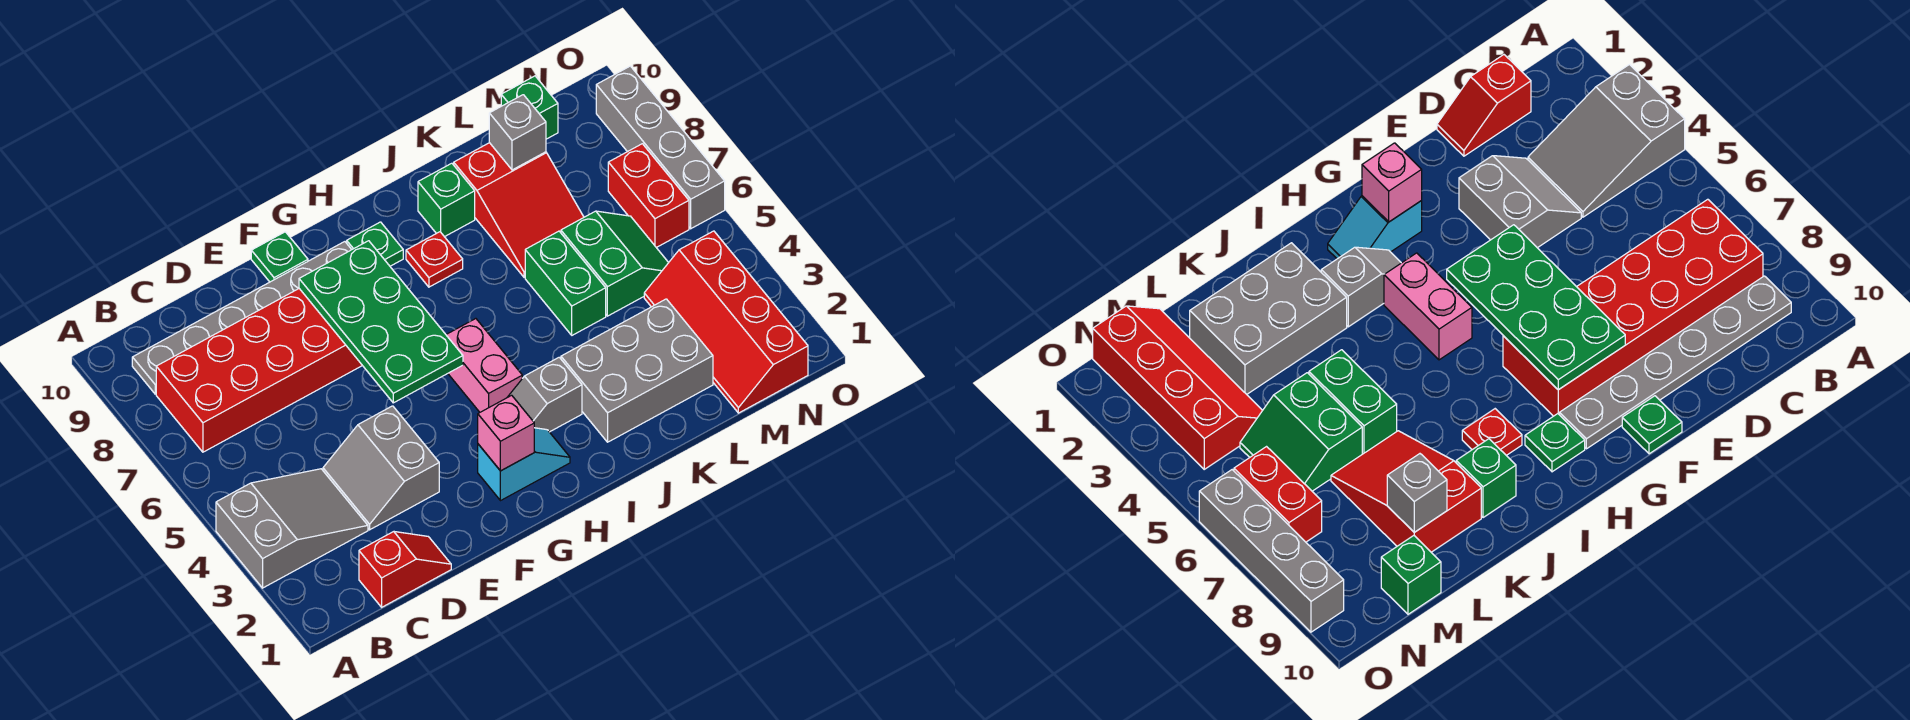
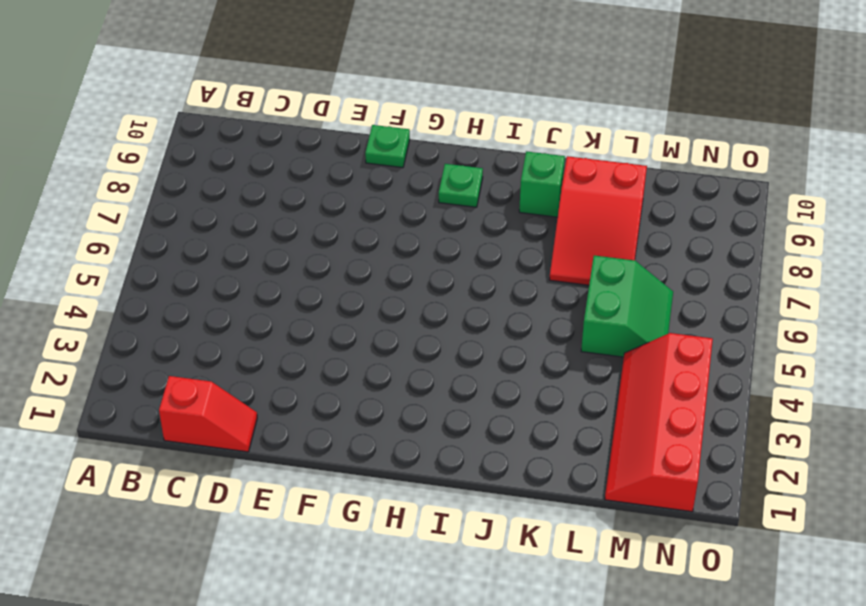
none -> grey slope A3:C4 level 1 top A
none -> red brick B7:G8 level 1
none -> grey plate B9:G9 level 1

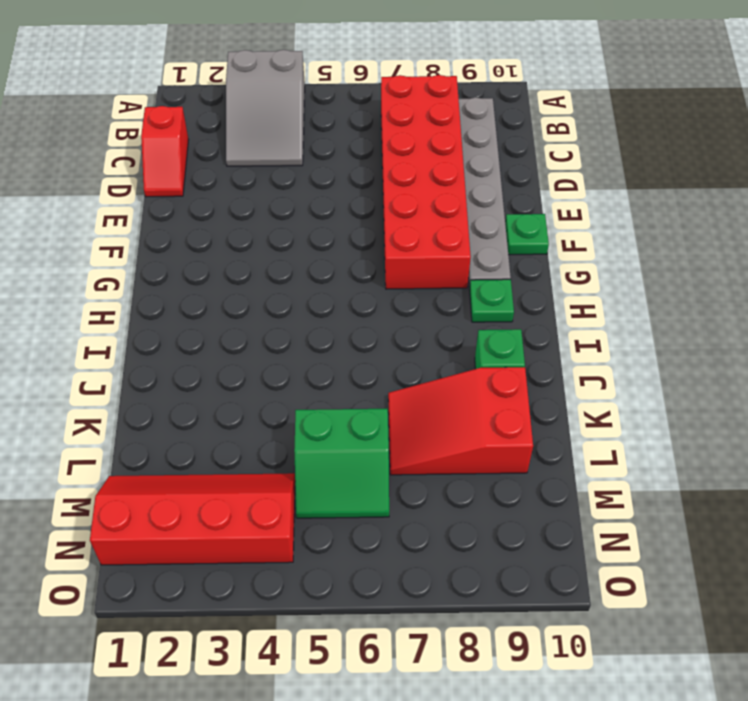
none -> grey slope D3:E4 level 1 top E
none -> cyan slope G2:H2 level 1 top G
none -> grey slope H3:I3 level 1 top I

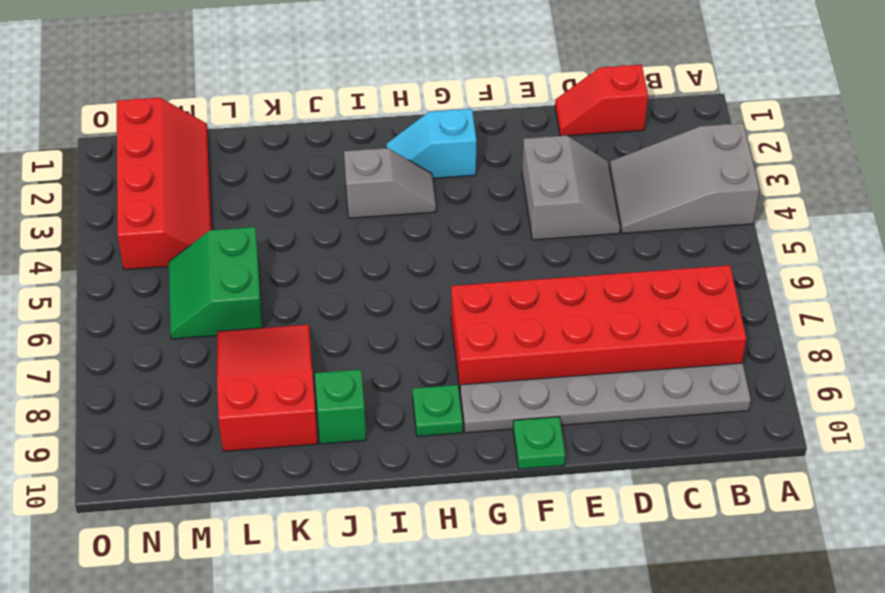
none -> pink brick H4:H5 level 1
none -> red plate I8 level 1
none -> grey brick J2:L3 level 1

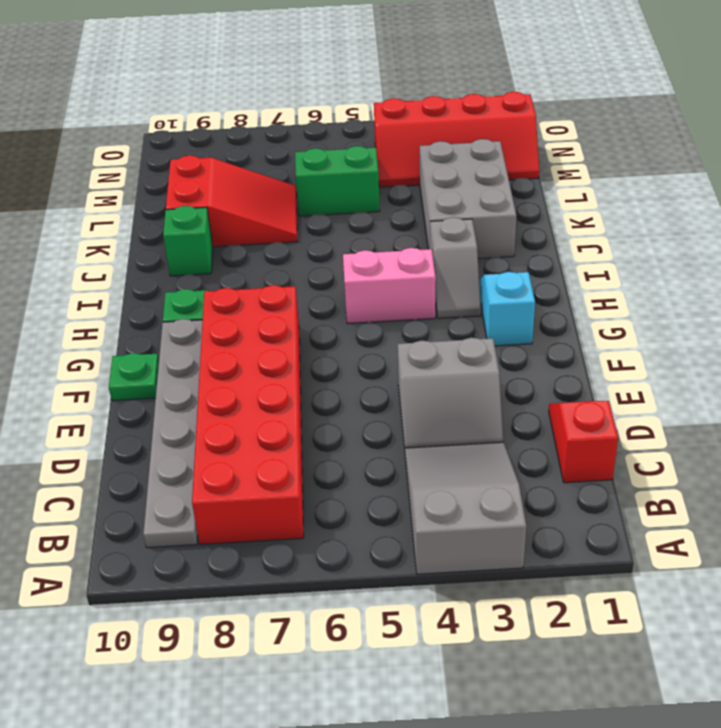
none -> red plate I8 level 1
none -> green brick K5:K6 level 1
none -> green brick M10 level 1

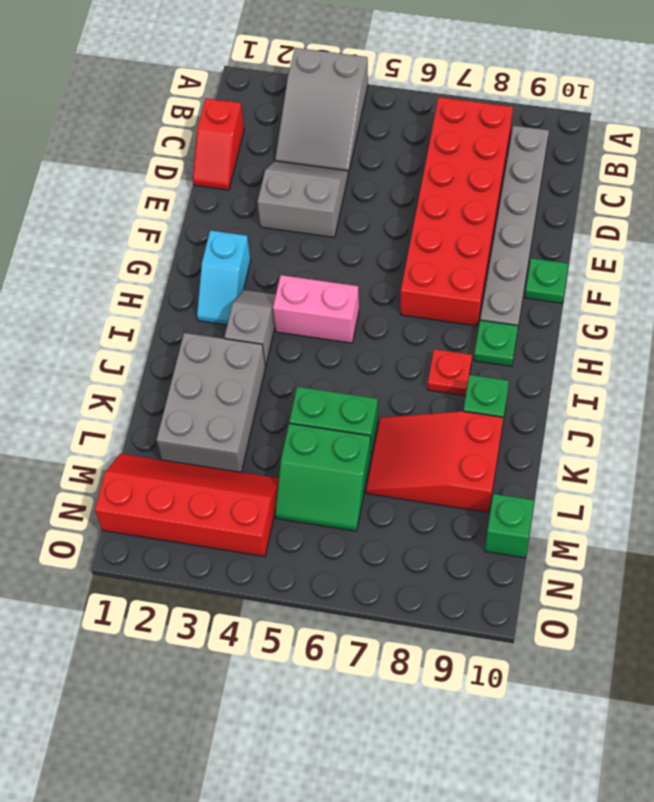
none -> red brick N6:N7 level 1
none -> grey brick O6:O9 level 1
none -> green plate F5:G8 level 2

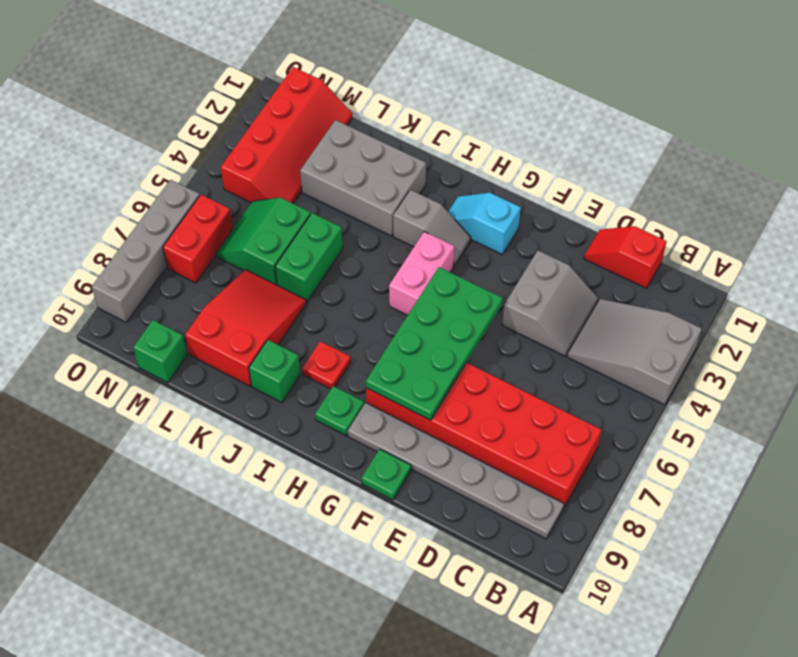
none -> pink brick G2 level 2
none -> grey brick L9 level 2

